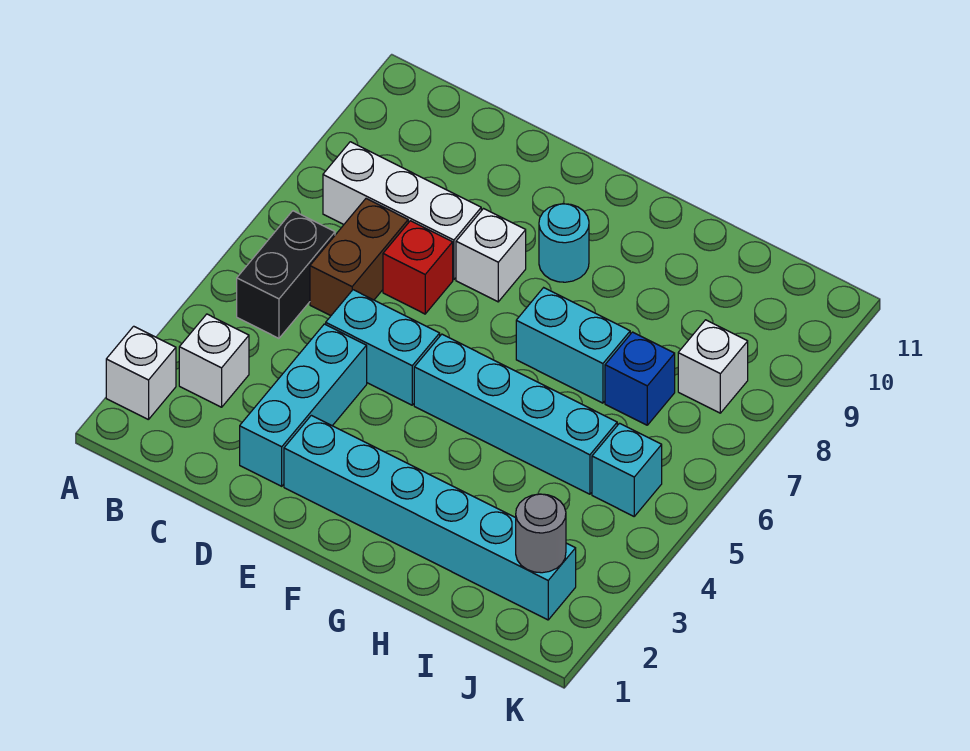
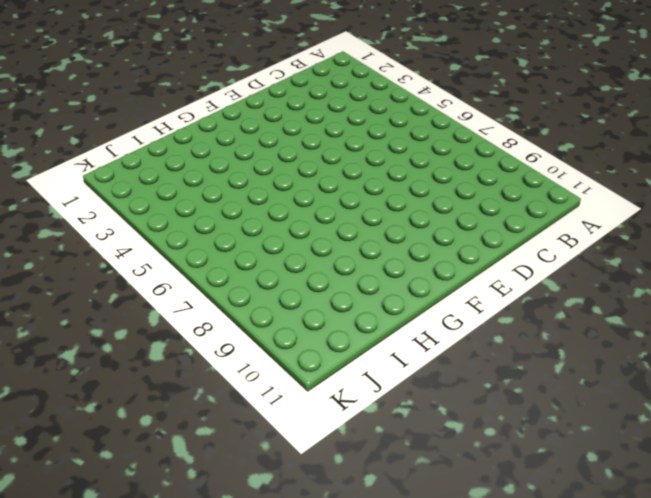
none -> white brick A2 level 1
none -> white brick B3 level 1
none -> black brick B5:B6 level 1

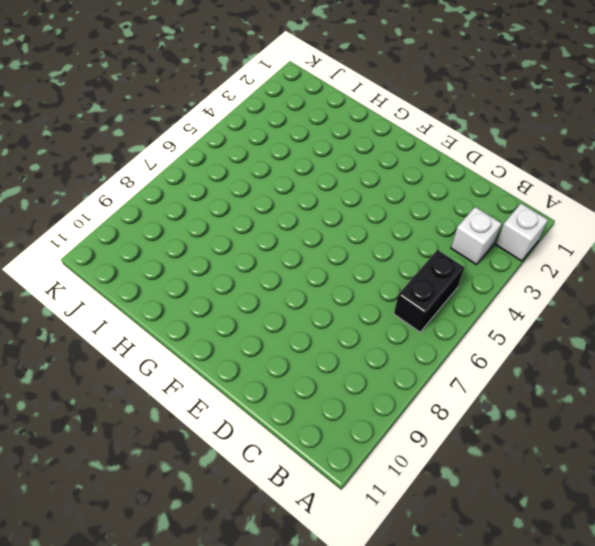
none -> white brick B8:D8 level 1
none -> brown brick C6:C7 level 1
none -> cyan brick D2:D4 level 1

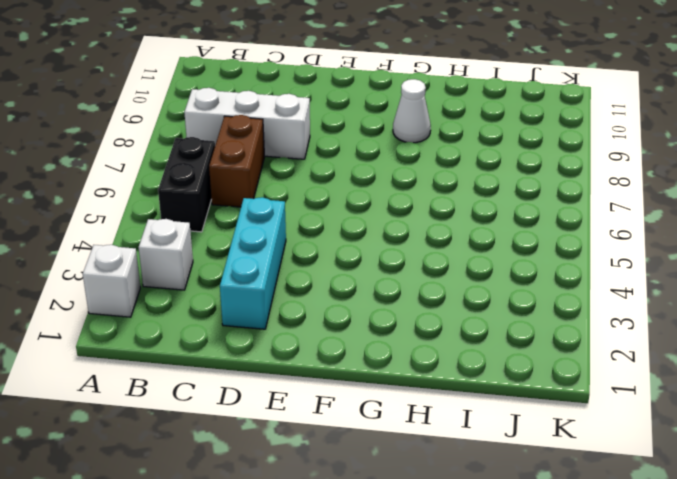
white cone G9 level 1 -> none
none -> cyan brick D5:E5 level 1
none -> red brick D7 level 1
none -> cyan brick E2:J2 level 1

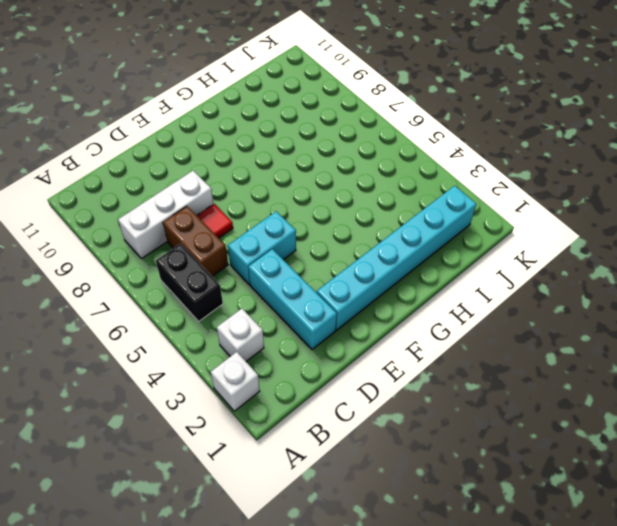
red tile D7 level 1 -> red brick D7 level 1
none -> white brick E8 level 1
none -> cyan brick F5:I5 level 1
none -> cyan round brick F9 level 1

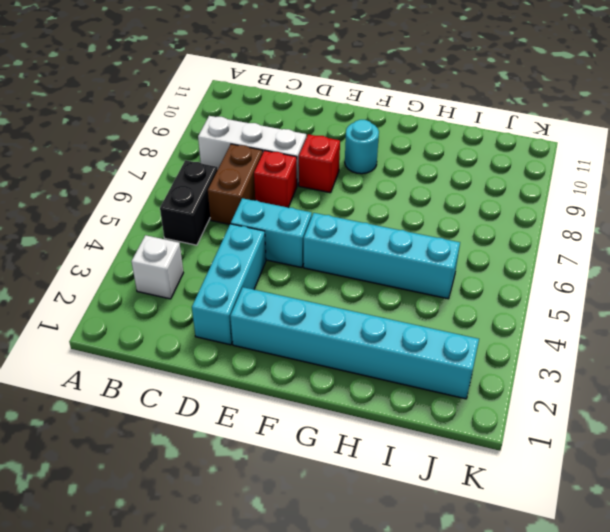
red brick E8 level 1 -> white brick E8 level 1
none -> white brick A2 level 1
none -> cyan brick G7:H7 level 1
none -> blue brick I7 level 1

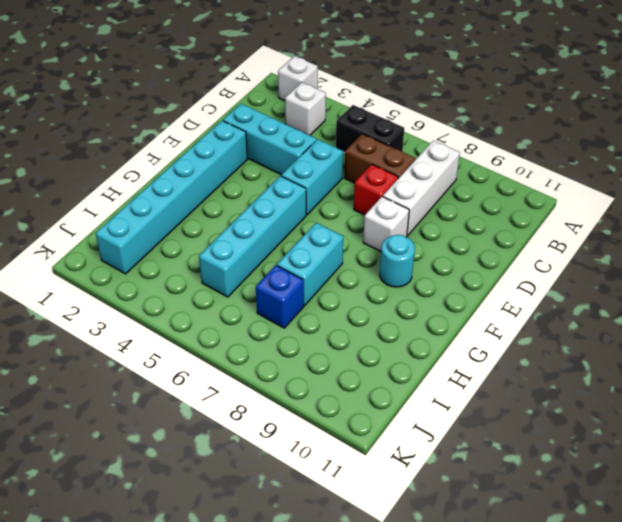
none -> cyan brick J5 level 1
none -> white brick J8 level 1
none -> grey round brick J2 level 2

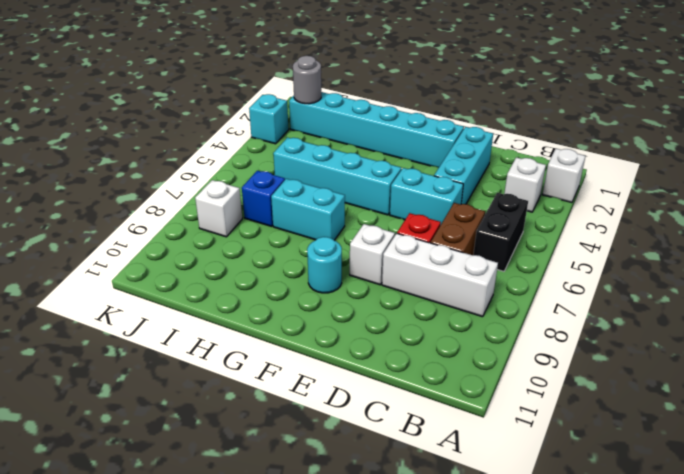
cyan brick K3 level 1 -> cyan brick J5 level 1

